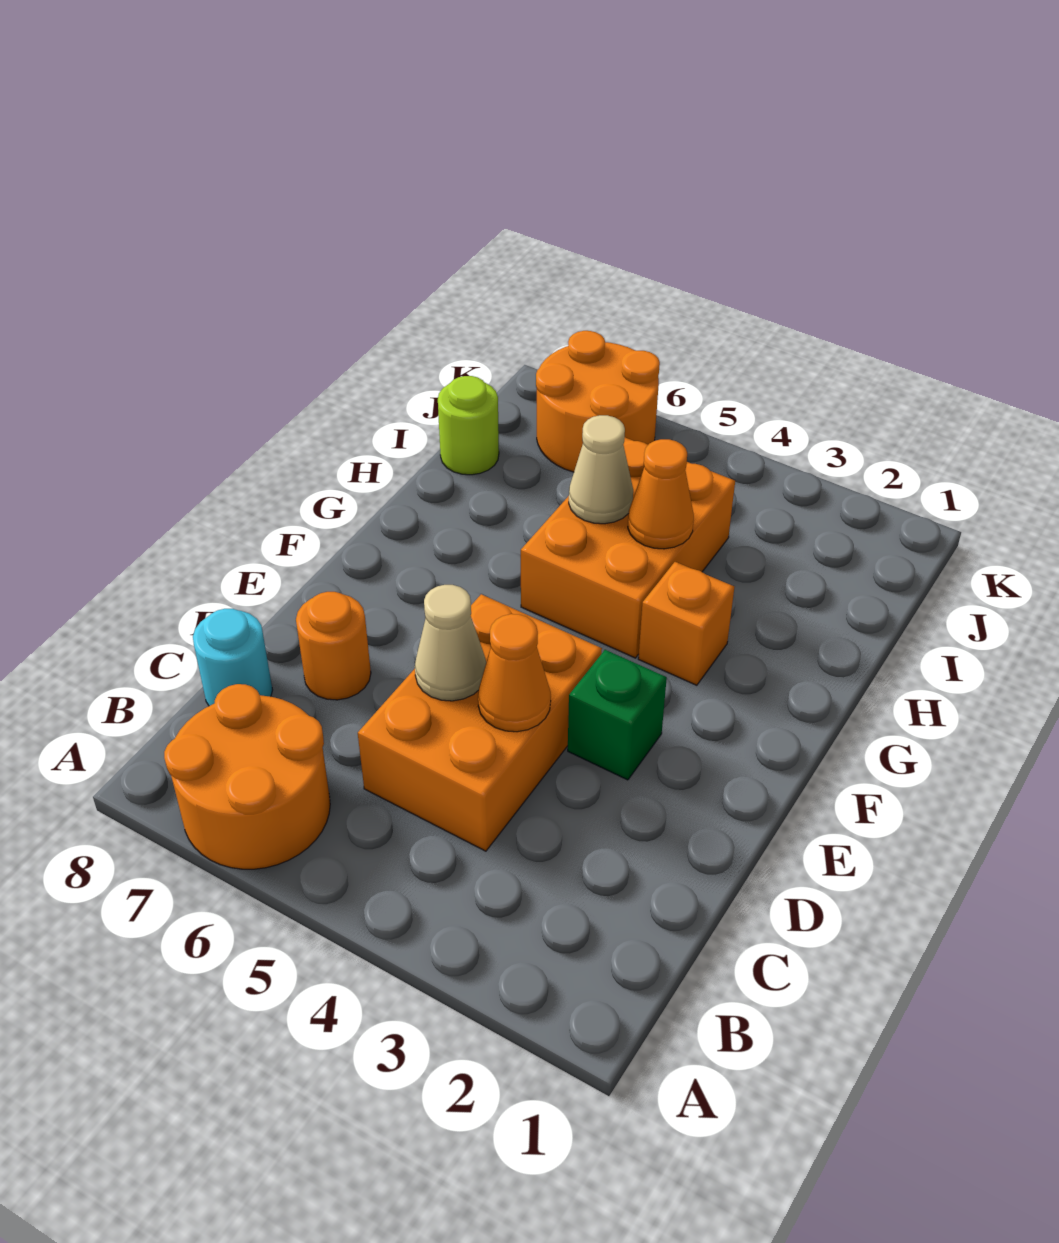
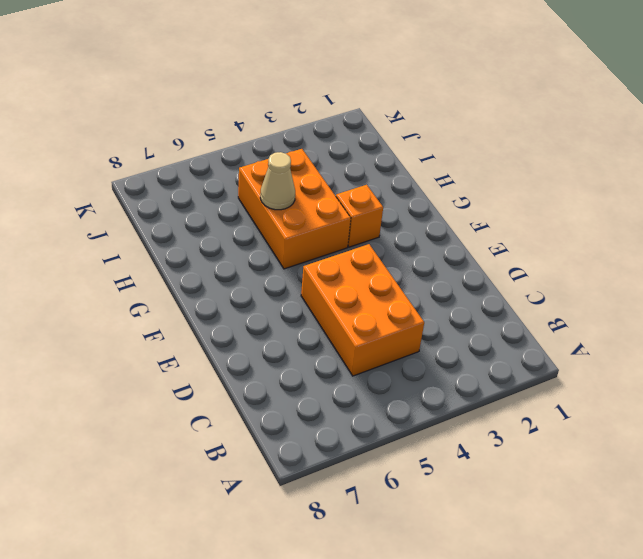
none -> orange round brick A6:B7 level 1
none -> cyan round brick C8 level 1
none -> orange round brick D7 level 1

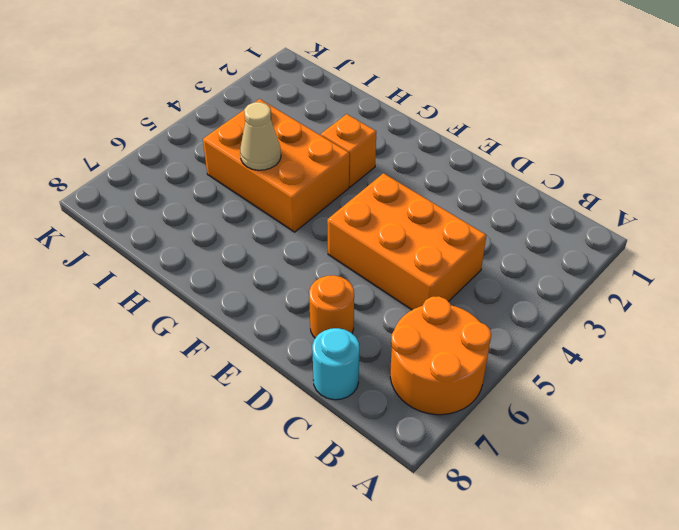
none -> green brick E3 level 1
none -> lime round brick I8 level 1
none -> orange round brick J6:K7 level 1

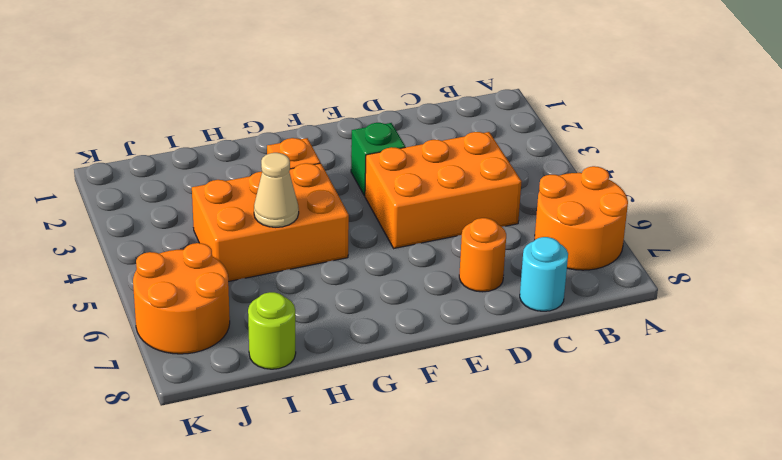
none -> orange cone D4 level 2
none -> tan cone D5 level 2
none -> orange cone H4 level 2

